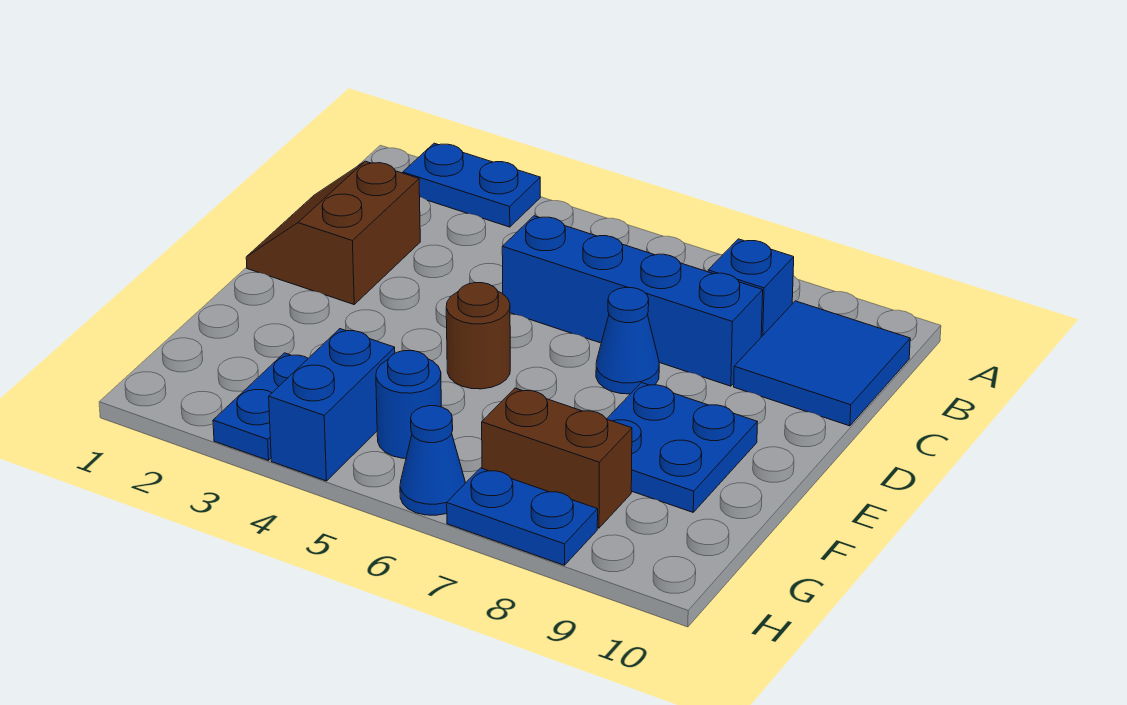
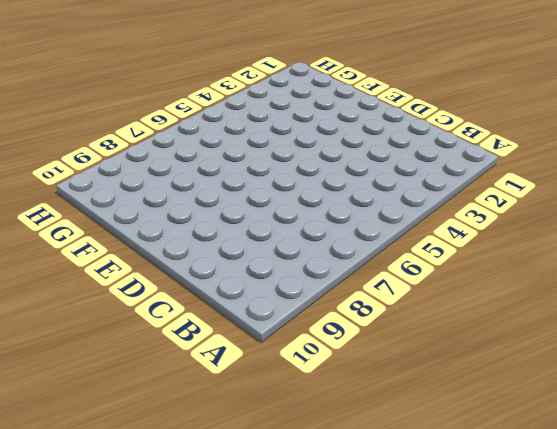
none -> blue plate A2:A3 level 1
none -> blue brick B8 level 1
none -> blue tile B9:C10 level 1

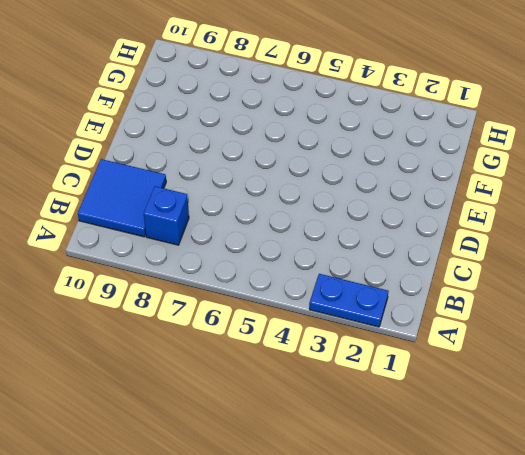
none -> brown slope C1:D2 level 1 top 2
none -> blue brick C5:C8 level 1
none -> blue cone D7 level 1

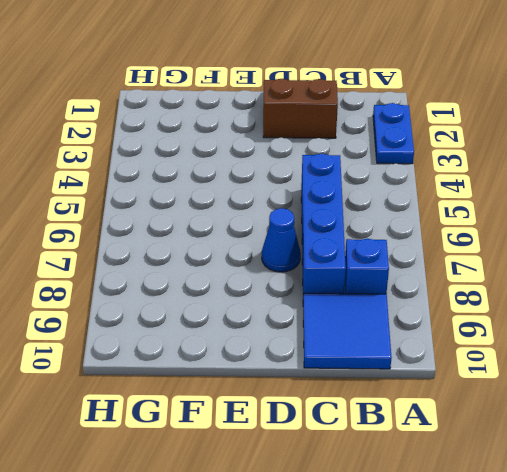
none -> brown round brick E5 level 1
none -> blue plate E8:F9 level 1
none -> blue plate G3:H3 level 1

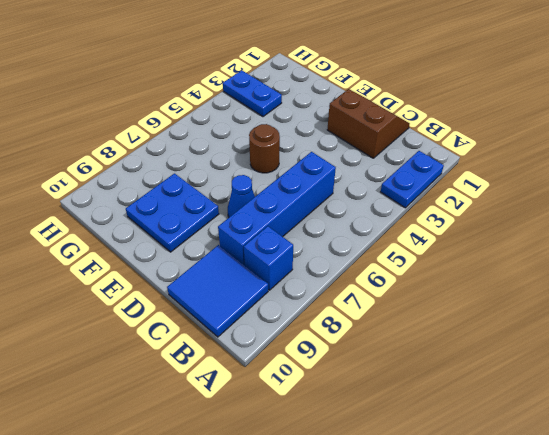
none -> blue brick G4:H4 level 1
none -> blue round brick G5 level 1
none -> brown brick G7:G8 level 1

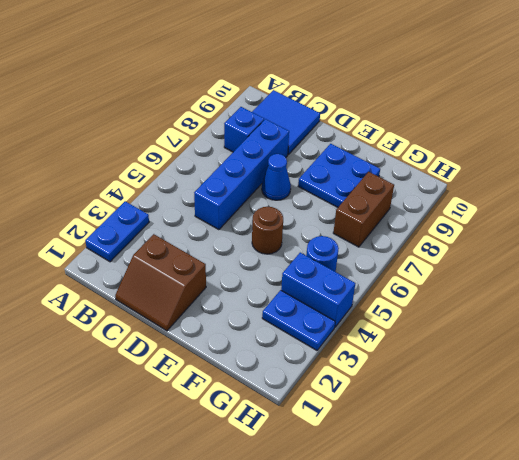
none -> blue cone H6 level 1
none -> blue plate H7:H8 level 1

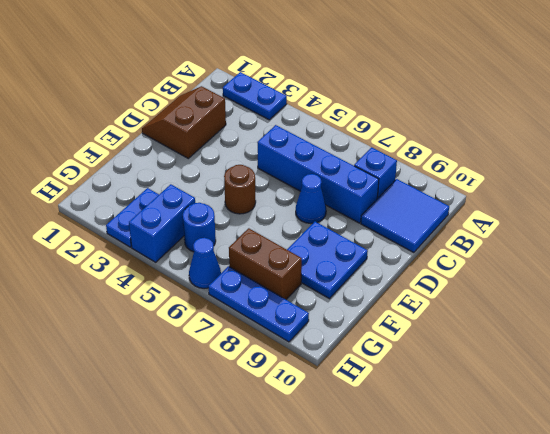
blue plate H7:H9 level 1 -> blue plate H7:H8 level 1

